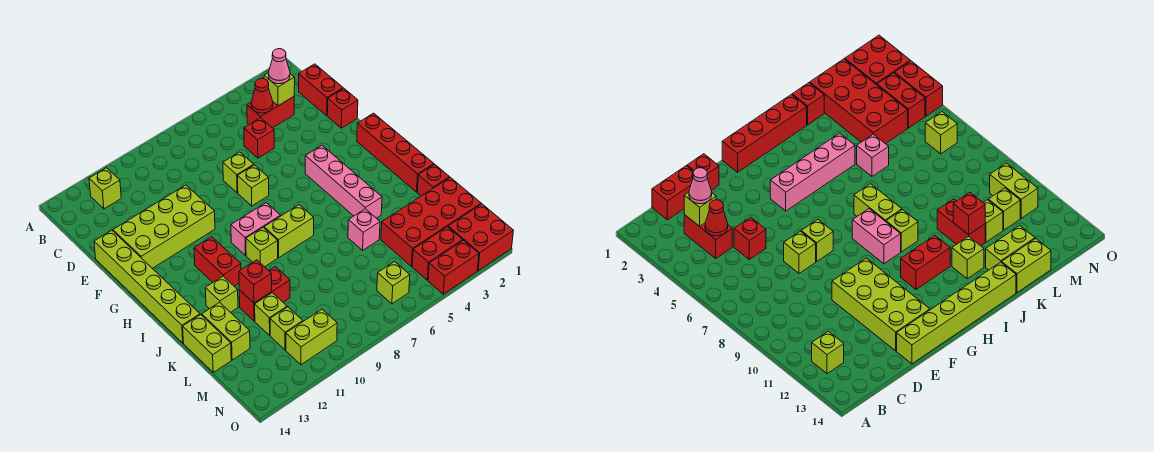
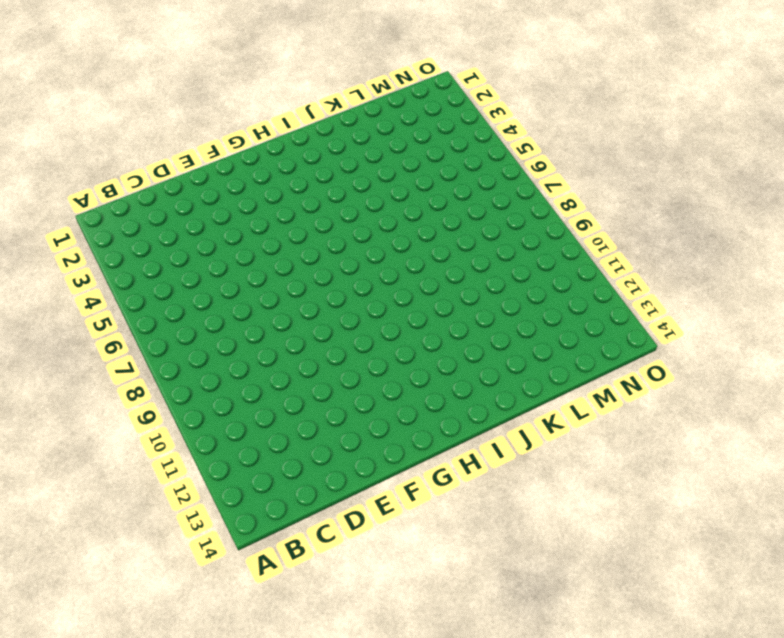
none -> lime brick B12 level 1
none -> red brick C1:D1 level 1
none -> red brick C3:C4 level 1
none -> red brick D5 level 1

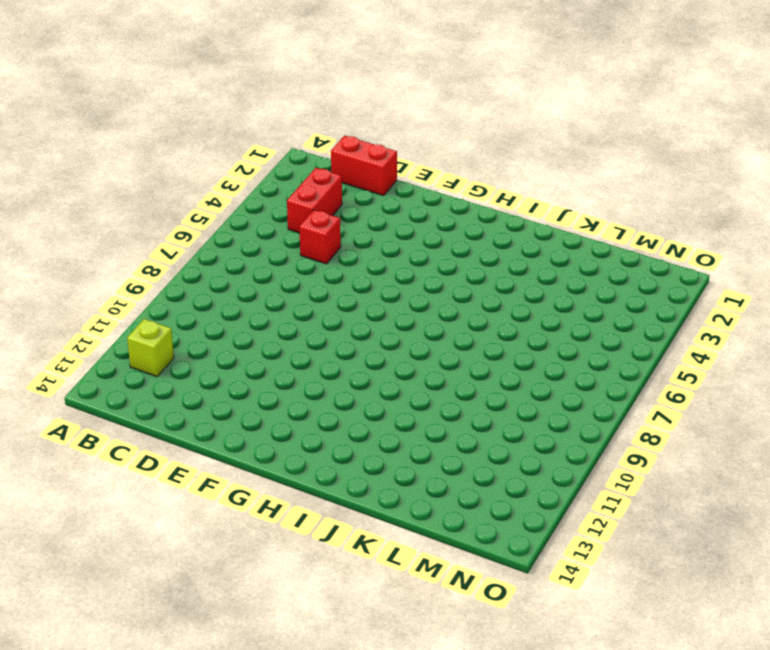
none -> red brick E1 level 1
none -> lime brick E7 level 1
none -> lime brick E10:F13 level 1
none -> lime brick E14:J14 level 1

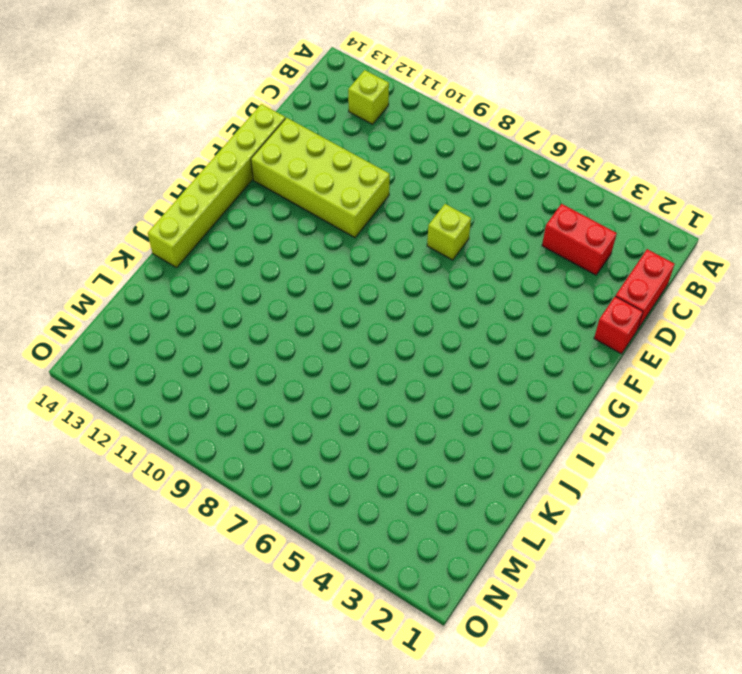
none -> red brick D5 level 1
none -> lime brick F7 level 1
none -> red brick G1:J1 level 1
none -> pink brick G4:J4 level 1

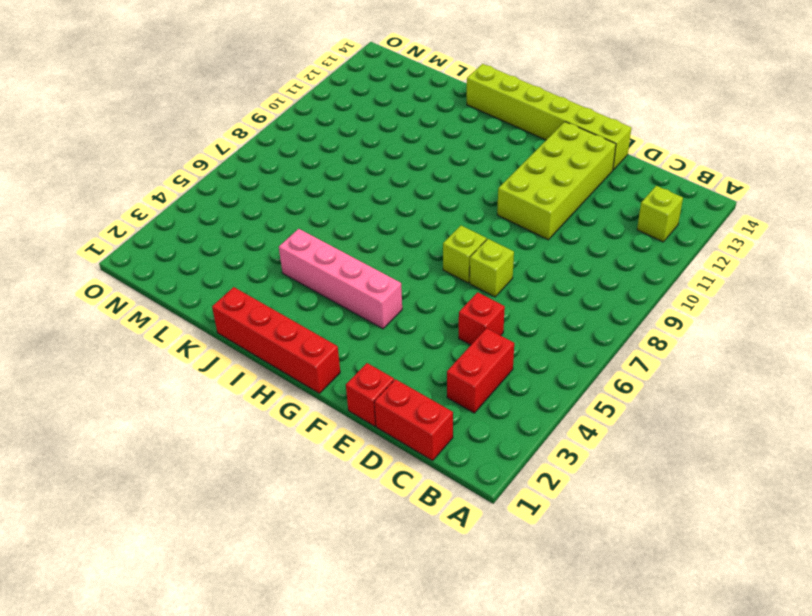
none -> pink brick H8:H9 level 1
none -> red brick H11:I11 level 1
none -> lime brick I7:I8 level 1
none -> lime brick I9 level 1

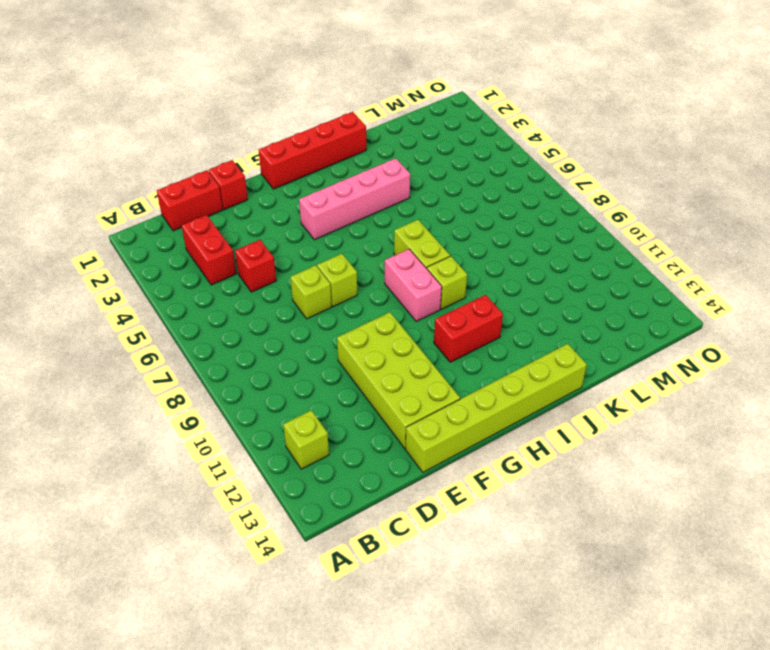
none -> lime brick J12 level 1
none -> red brick K1 level 1
none -> pink brick K5 level 1
none -> red brick K10:K11 level 1

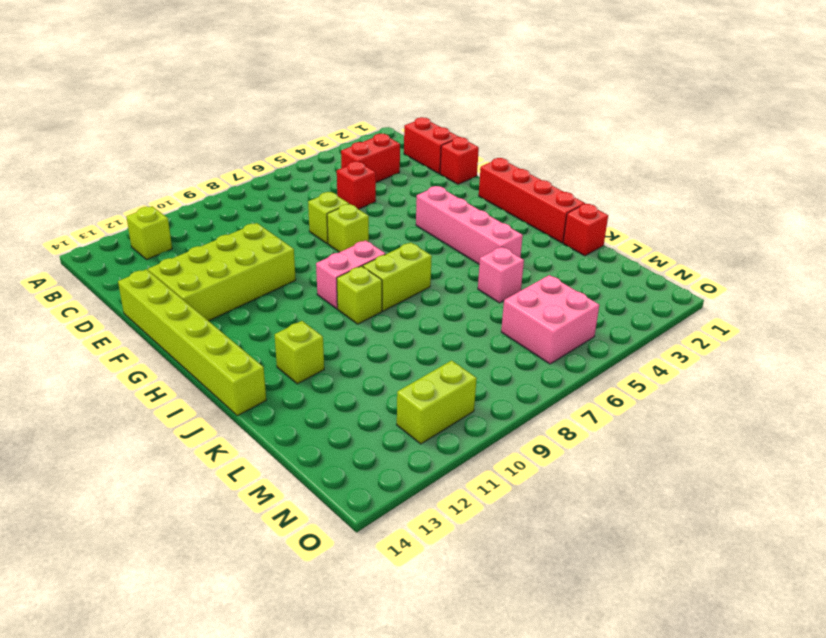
pink brick M5:N6 level 1 -> lime brick N6 level 1
none -> red brick H11:I11 level 1
none -> red brick K10:K11 level 1
none -> lime brick K13:L13 level 1
none -> lime brick K14:L14 level 1

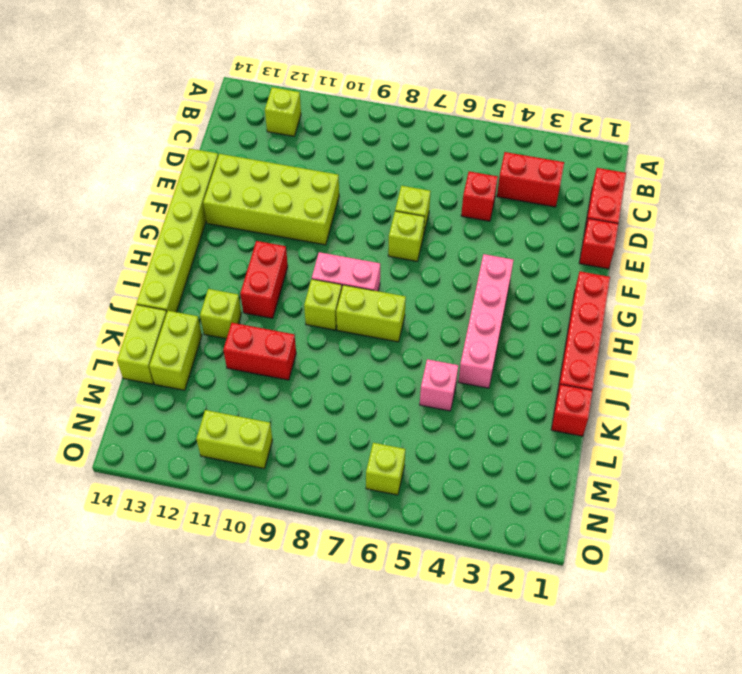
none -> red brick L1:M4 level 1
none -> lime brick L11 level 1
none -> lime brick M11 level 1
none -> red brick N1:O2 level 1

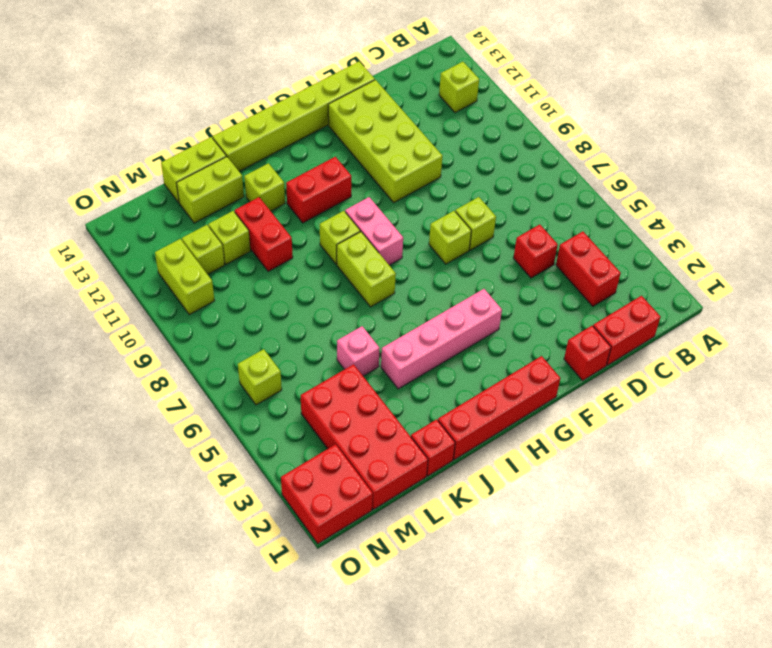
none -> red brick N3:N4 level 1
none -> red brick O3:O4 level 1
none -> lime brick C3 level 2
none -> red cone C4 level 2

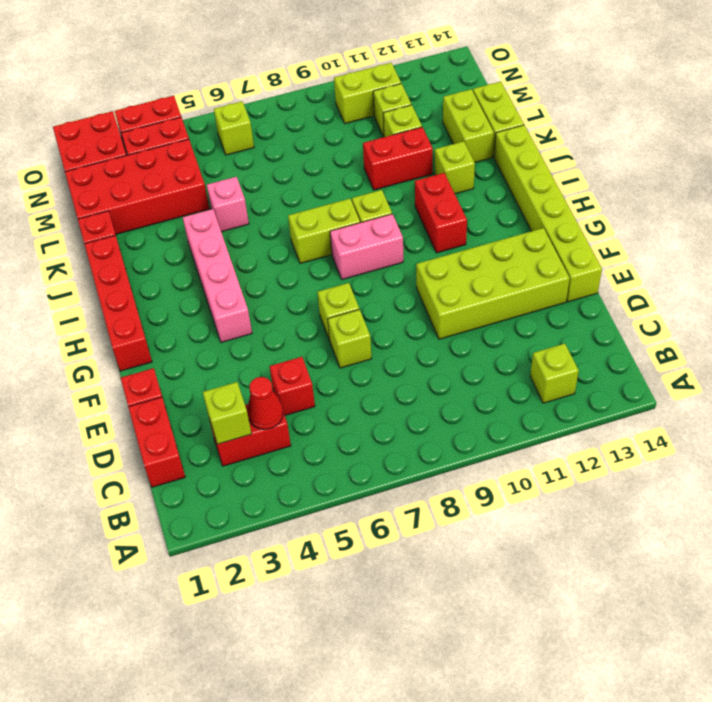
none -> red brick K11 level 2
none -> pink cone C3 level 3

